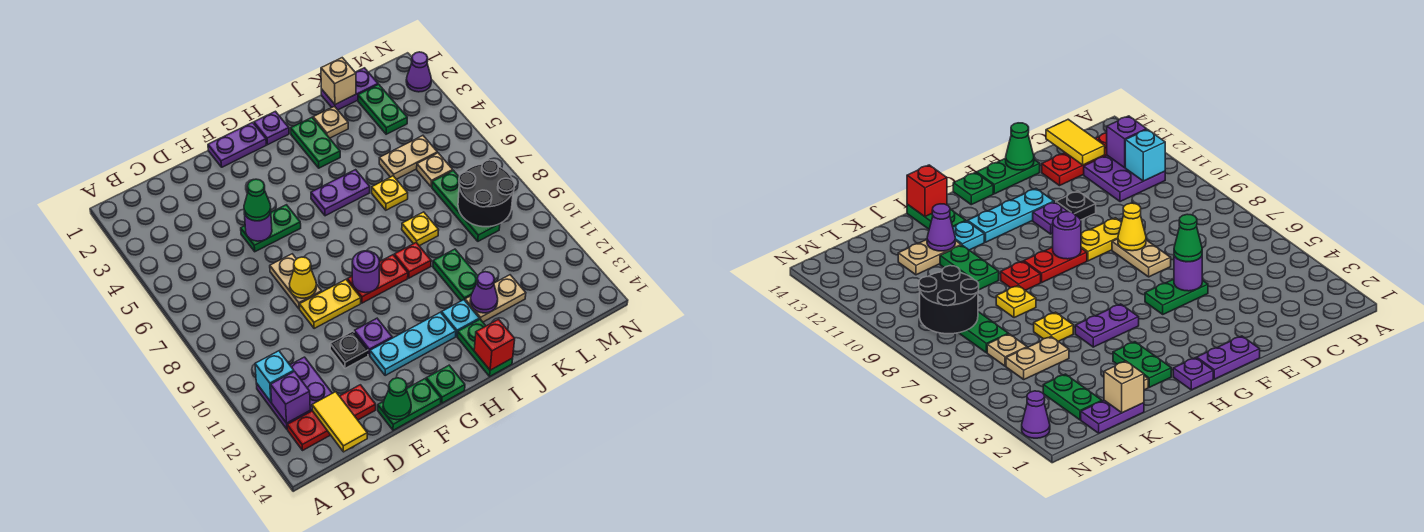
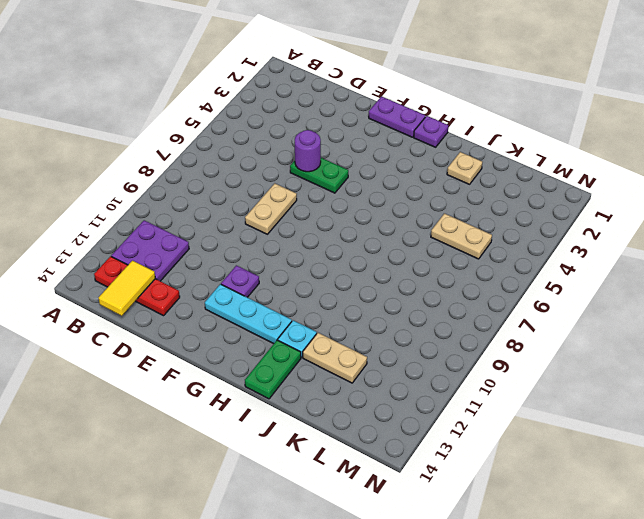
none -> yellow plate E9:F9 level 1
none -> black plate E11 level 1
none -> green plate E14:F14 level 1
none -> red plate G9:H9 level 1

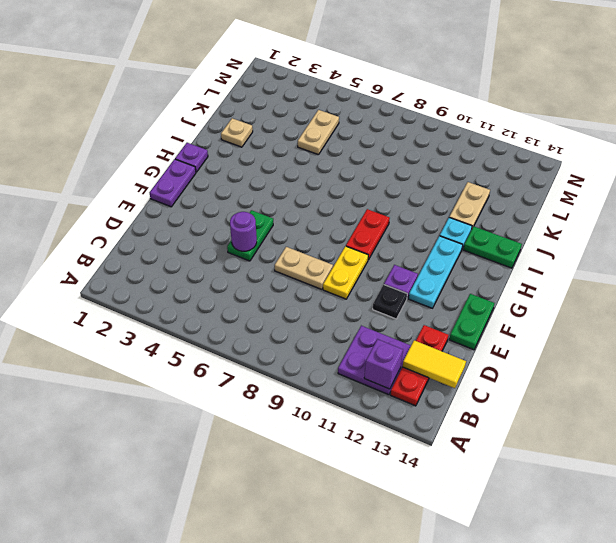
none -> green plate G14 level 1
none -> purple plate H5:I5 level 1
none -> green plate I2:I3 level 1
none -> red plate I9 level 1

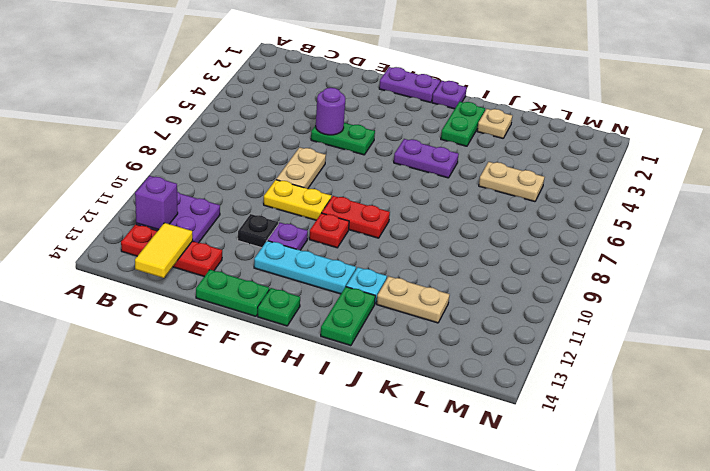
red plate G10 level 1 -> red plate I9 level 1
none -> yellow plate J6 level 1
none -> yellow plate J8 level 1
none -> green plate J10:J11 level 1
none -> purple plate K1:L1 level 1

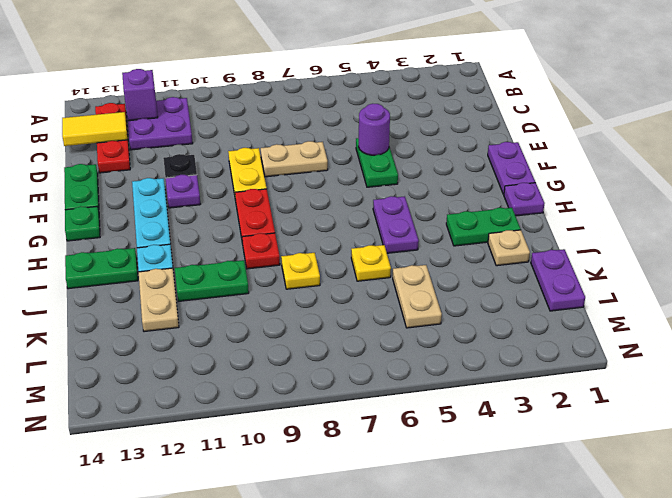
none -> green plate L2:L3 level 1
none -> tan plate L6 level 1
none -> green plate L7:L9 level 1
none -> purple cone N2 level 1

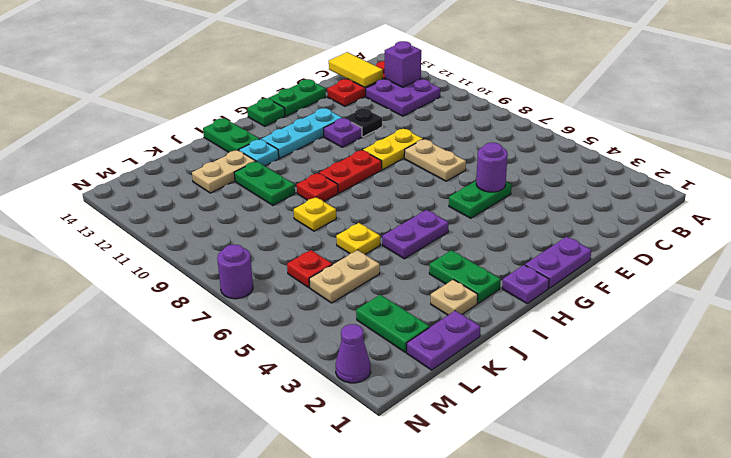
red plate L6 level 1 -> tan plate L6 level 1
purple round brick N7 level 1 -> purple round brick G9 level 2
none -> green plate L7:L9 level 1
none -> cyan brick B11 level 2
none -> yellow cone E8 level 2
none -> green cone E14 level 2

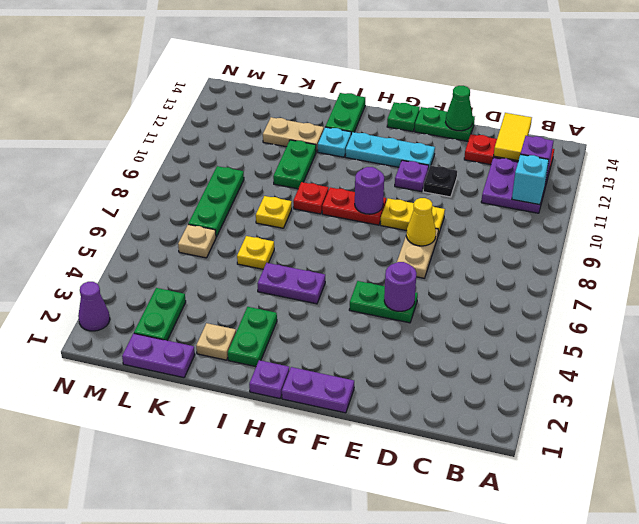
none -> tan plate K5:L5 level 1
none -> red brick I14 level 2
none -> purple cone J12 level 2
none -> tan brick K1 level 2

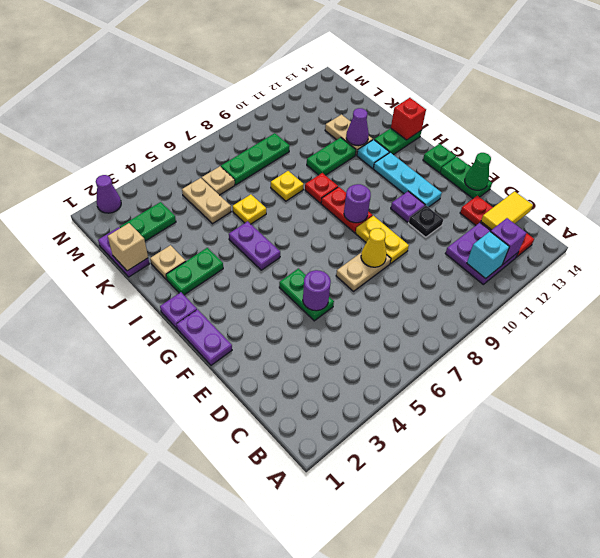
none -> black round brick L8:M9 level 2
none -> green cone E5 level 3

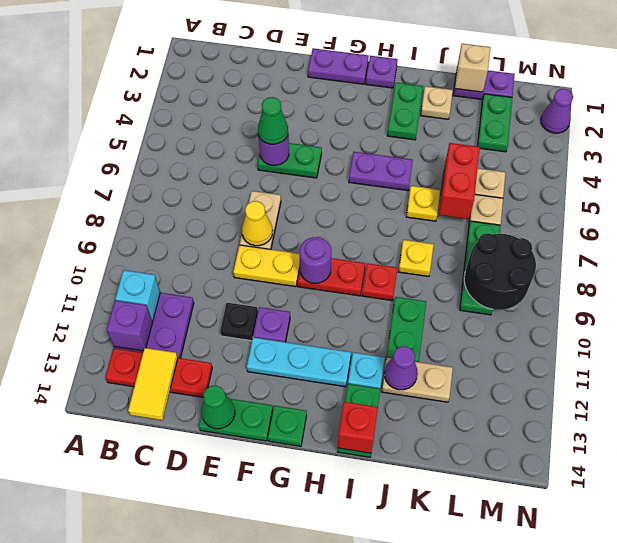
red brick K5:K6 level 2 -> none

